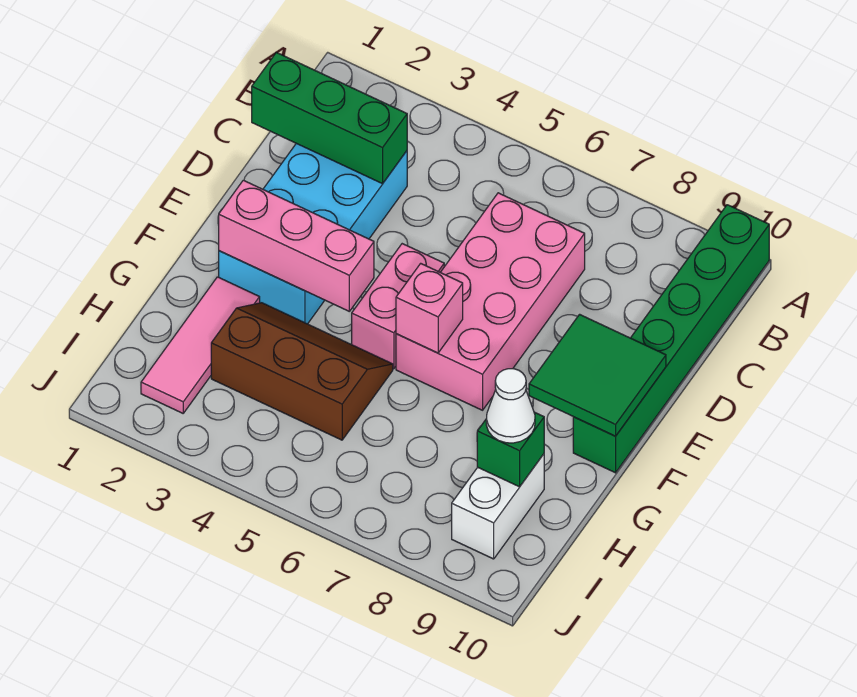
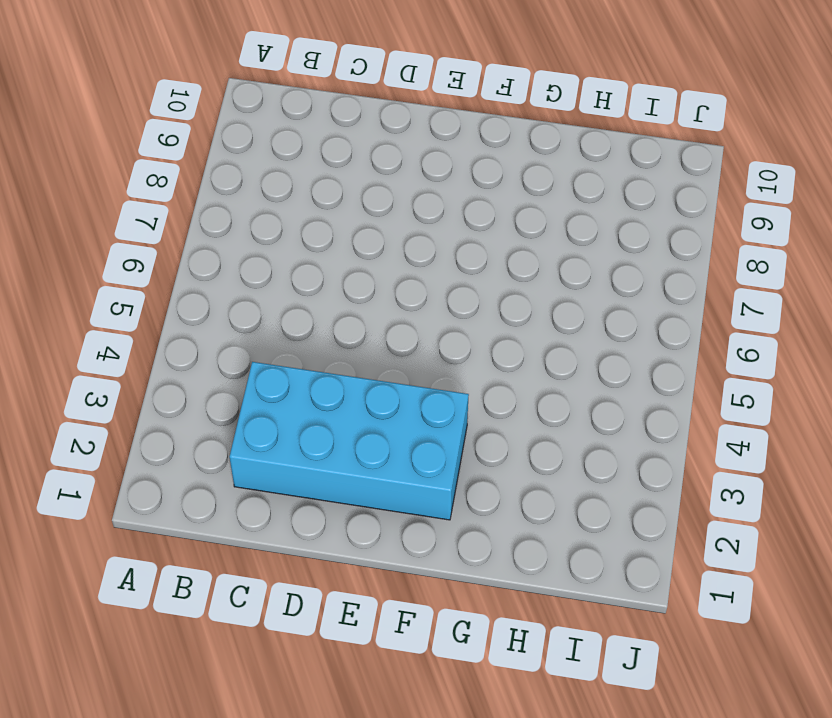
none -> green brick A10:F10 level 1
none -> pink brick C6:F7 level 1
none -> pink brick E5:F5 level 1

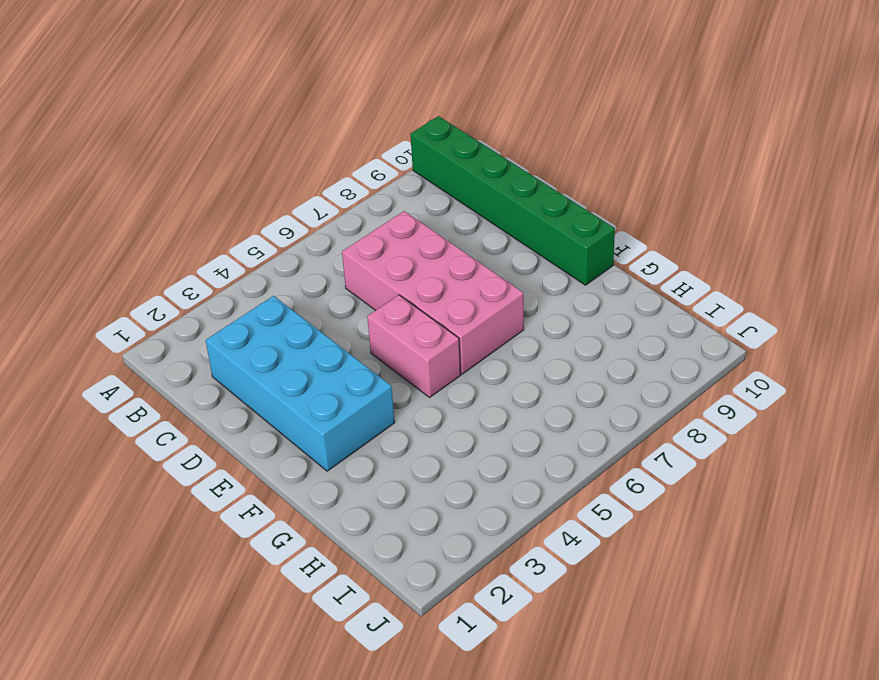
none -> pink tile G2:I2 level 1
none -> brown slope G3:H5 level 1 top H
none -> white brick H9:I9 level 1

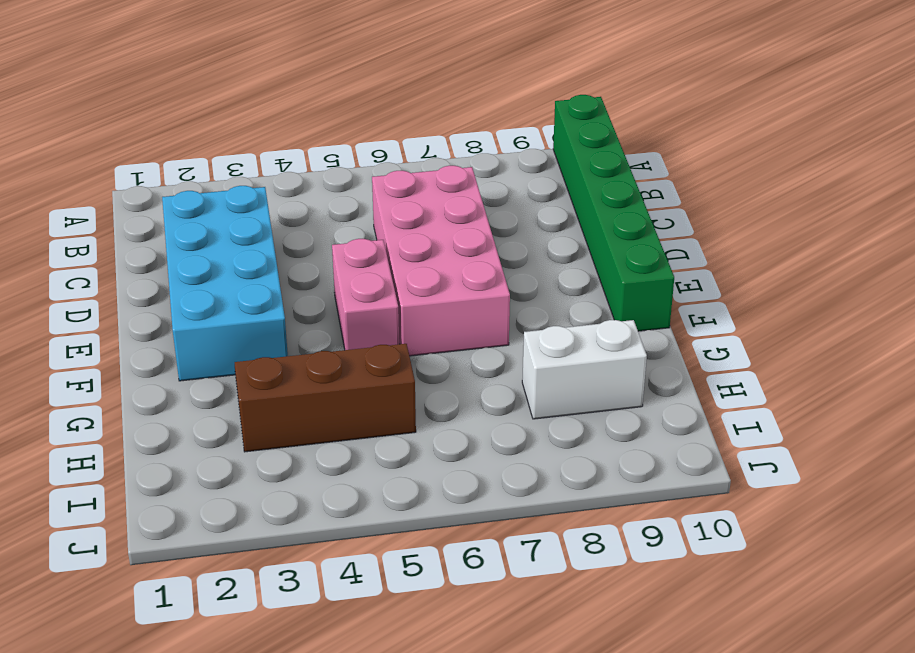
white brick H8:H9 level 1 -> white brick H9:I9 level 1
none -> pink tile G2:I2 level 1
none -> green brick C1:C3 level 2
none -> green tile E9:F10 level 2

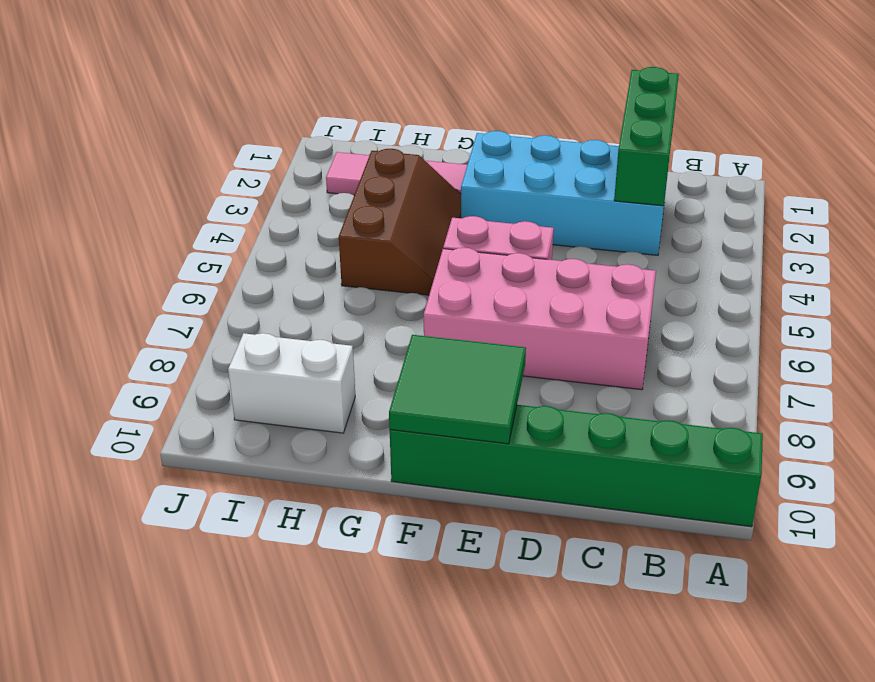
none -> pink brick F2:F4 level 2
none -> pink brick F6 level 2
none -> green brick H9 level 2

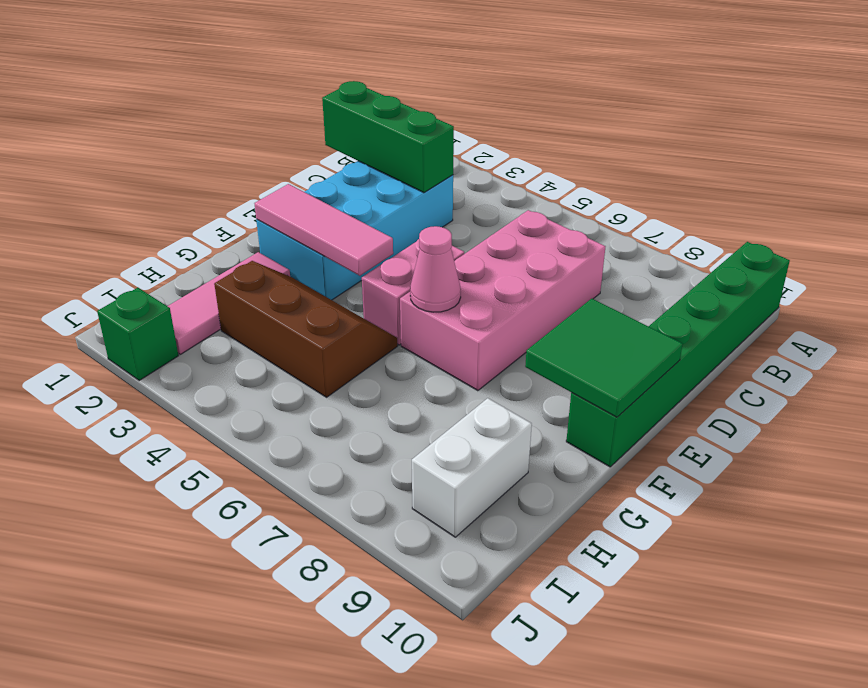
pink tile F2:F4 level 2 -> pink brick F2:F4 level 2
pink cone F6 level 2 -> pink brick F6 level 2
green brick J2 level 1 -> green brick H9 level 2
none -> white cone H9 level 3

